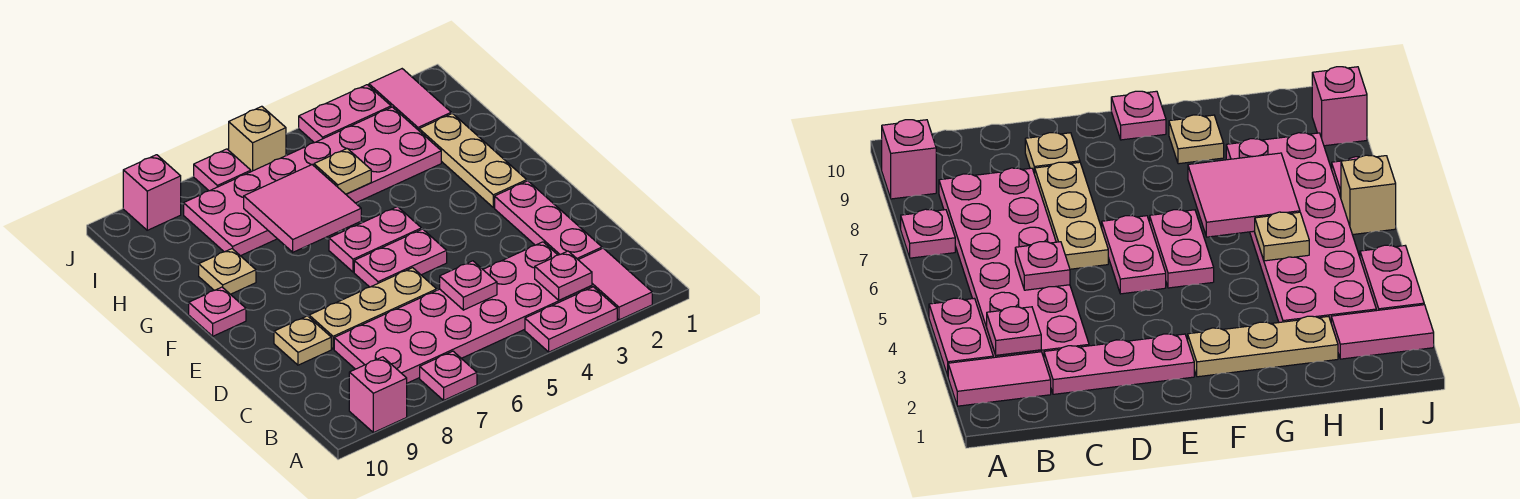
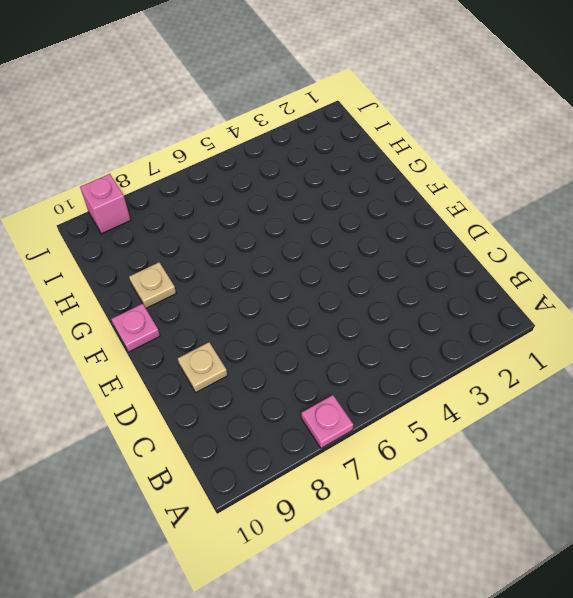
none -> pink tile A2:B2 level 1
none -> pink plate A3:A4 level 1
none -> pink brick A9 level 1

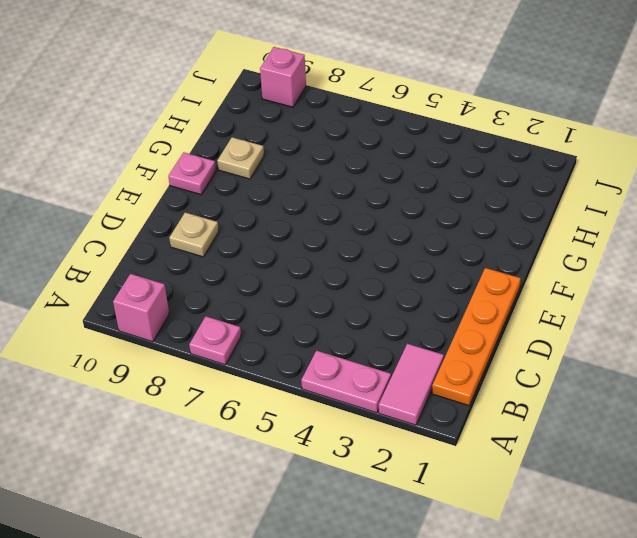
orange plate B1:E1 level 1 -> none
none -> pink plate B3:C8 level 1
none -> pink plate C2:E2 level 1
none -> tan plate D6:D8 level 1

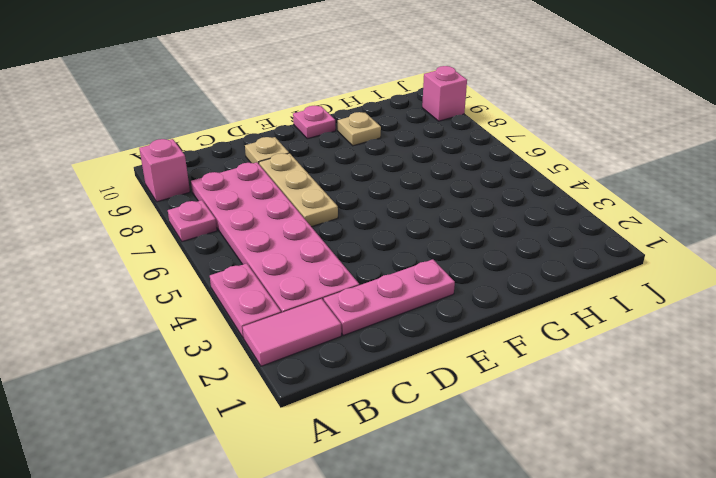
none -> pink plate E5:E6 level 1
none -> tan plate F2:H2 level 1
none -> pink plate F5:F6 level 1

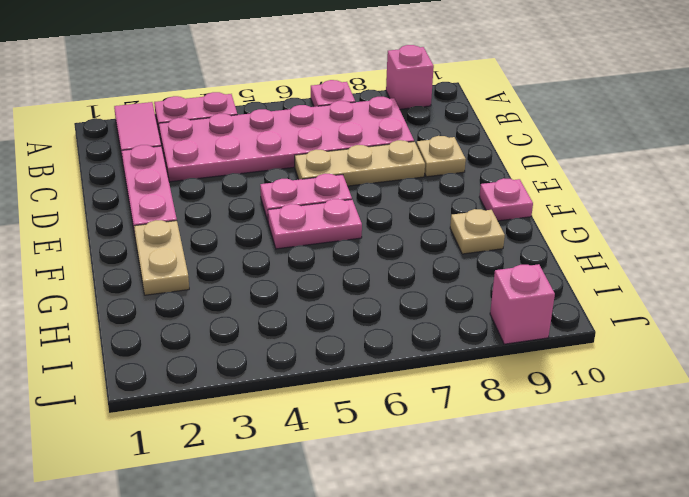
tan plate F2:G2 level 1 -> tan plate F2:H2 level 1
none -> pink plate H3:I8 level 1
none -> pink tile I2:J2 level 1
none -> pink plate J3:J4 level 1

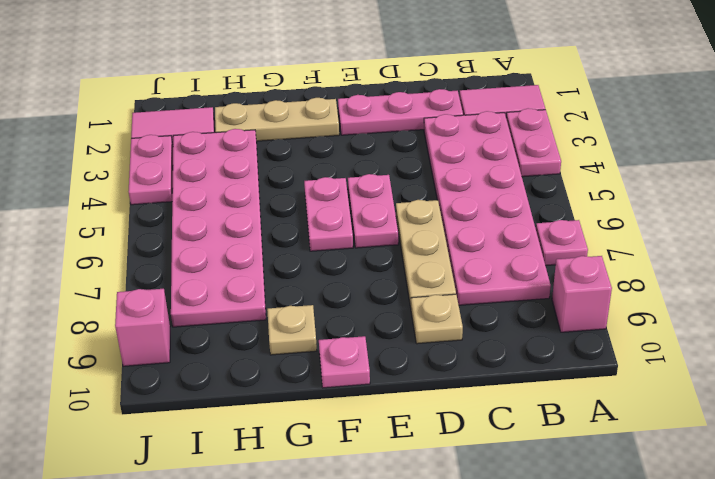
none -> tan brick J6 level 1
none -> pink plate J7 level 1
none -> pink plate B3 level 2

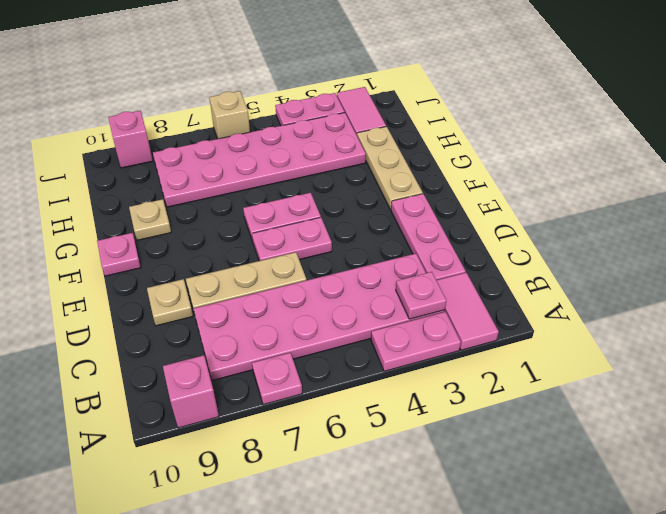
none -> pink plate J7 level 1
none -> pink plate C5 level 2
none -> pink tile G6:H7 level 2

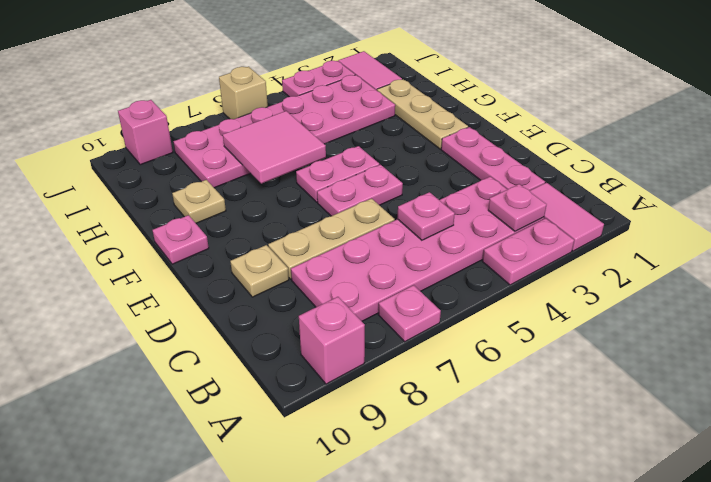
none -> pink plate J7 level 1
none -> tan plate H5 level 2

